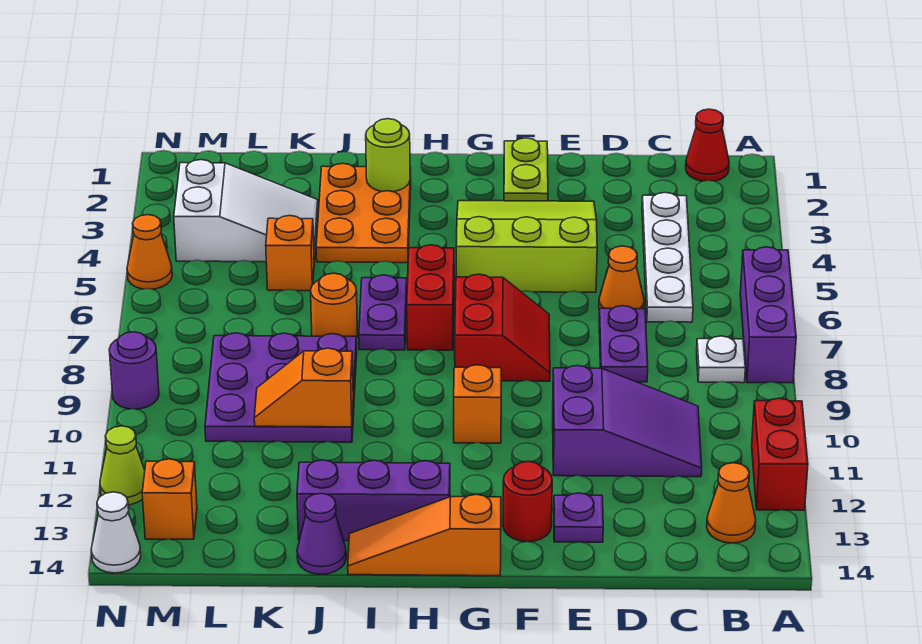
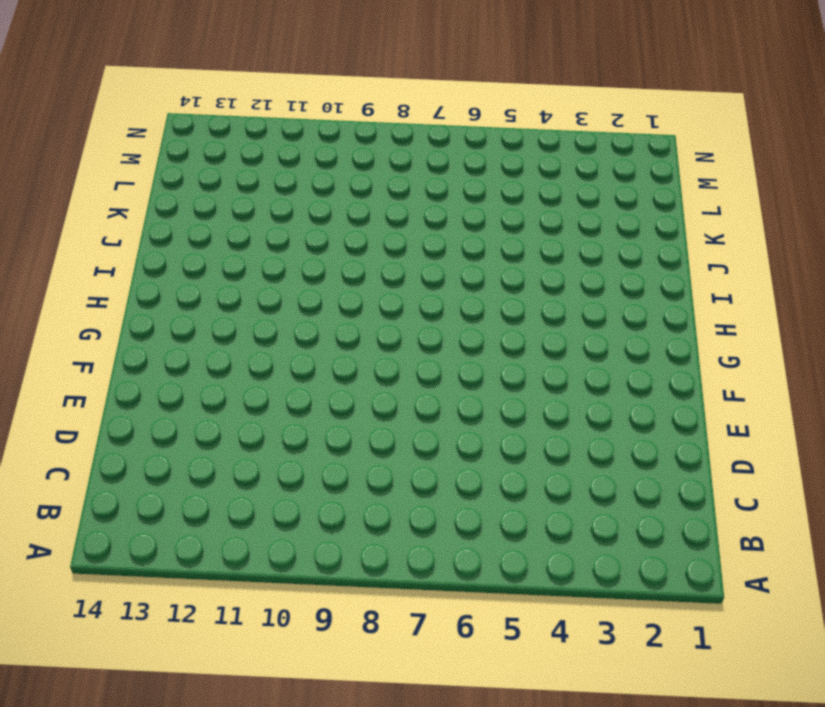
none -> purple brick A6:A8 level 1
none -> red brick A11:A12 level 1
none -> red cone B1 level 1
none -> white plate B8 level 1

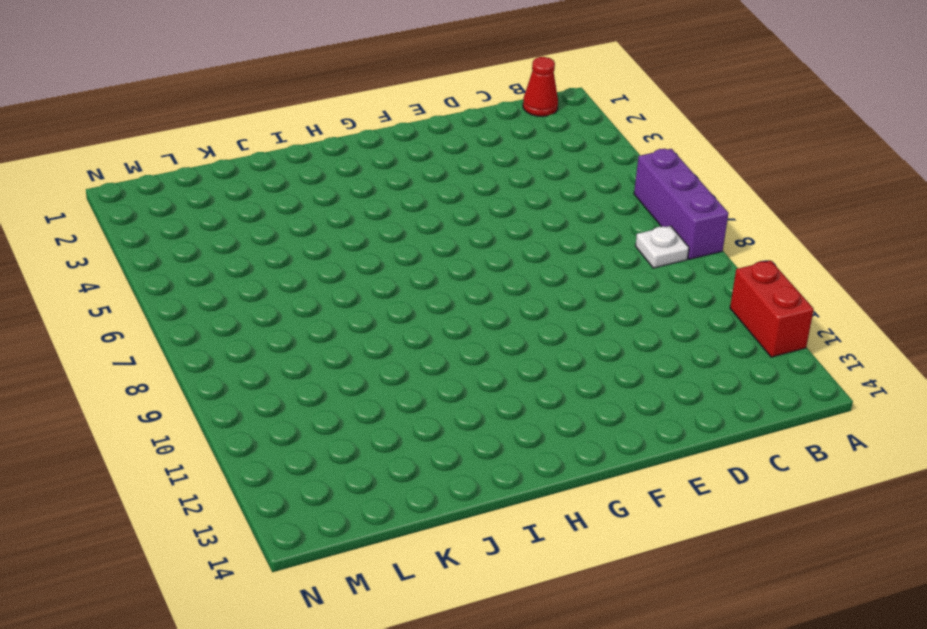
none -> orange cone B13 level 1
none -> white plate C3:C6 level 1
none -> purple slope C10:E11 level 1 top E
none -> orange cone D6 level 1

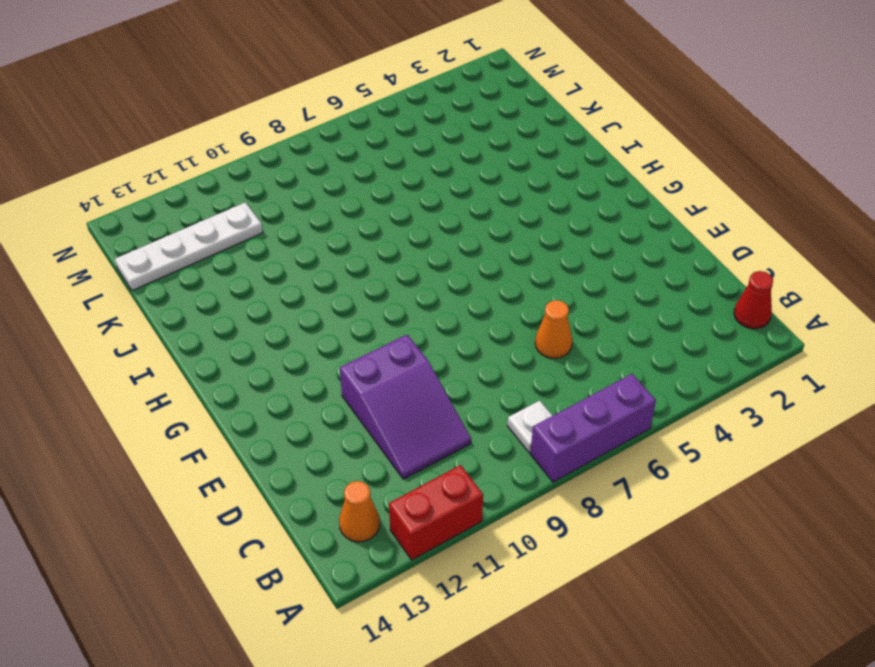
white plate L11:L14 level 1 -> white plate C3:C6 level 1
none -> purple plate D7:D8 level 1
none -> lime slope E3:G5 level 1 top 5
none -> purple plate E13 level 1
none -> lime plate F1:F2 level 1

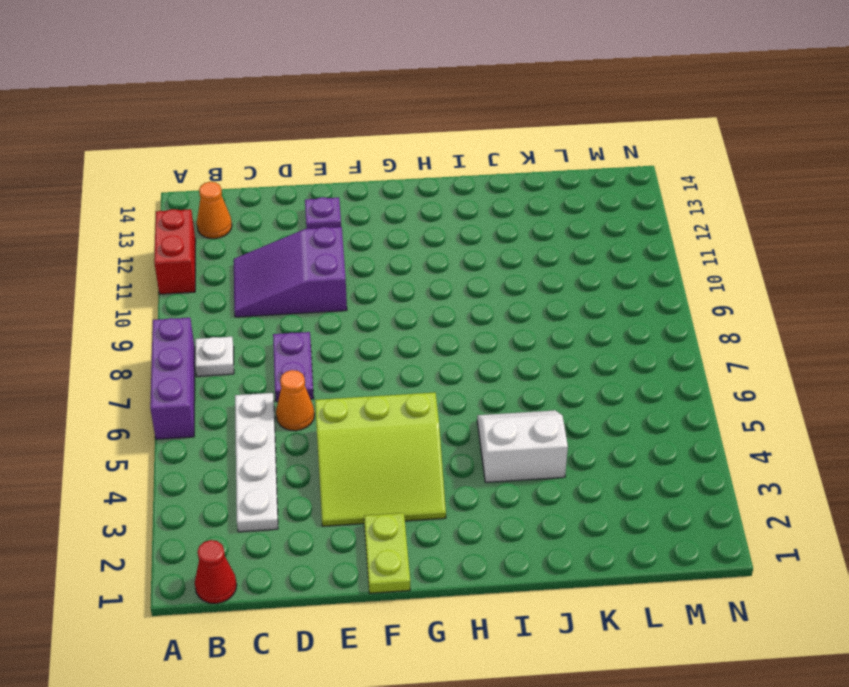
white slope I4:J5 level 1 top 4 -> orange plate I2:J4 level 1
none -> red slope F7:G8 level 1 top G
none -> red round brick F13 level 1
none -> orange brick G10 level 1
none -> orange slope G14:I14 level 1 top G

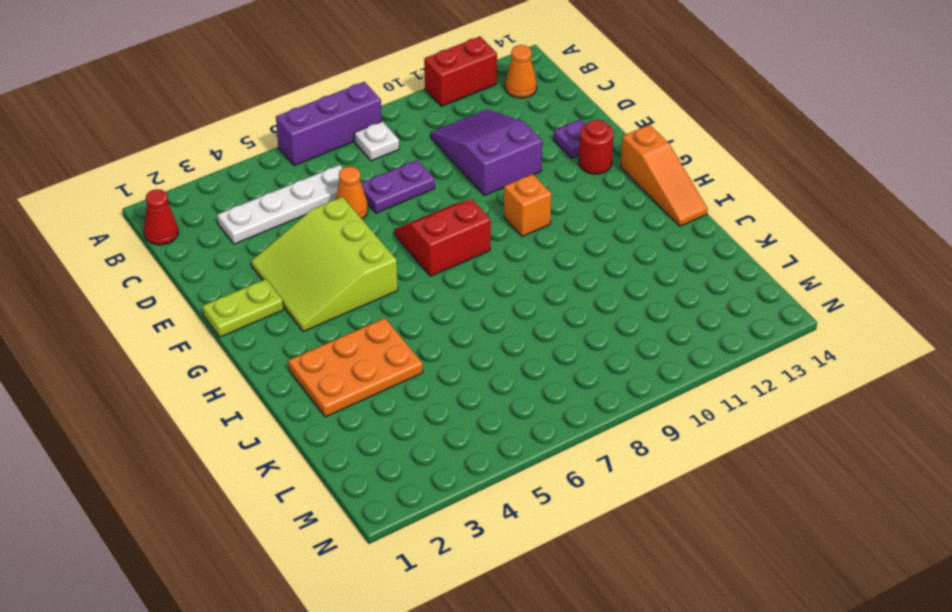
none -> red brick H6:H7 level 1
none -> purple brick H13:J13 level 1
none -> purple plate I6:I7 level 1
none -> orange round brick J7 level 1

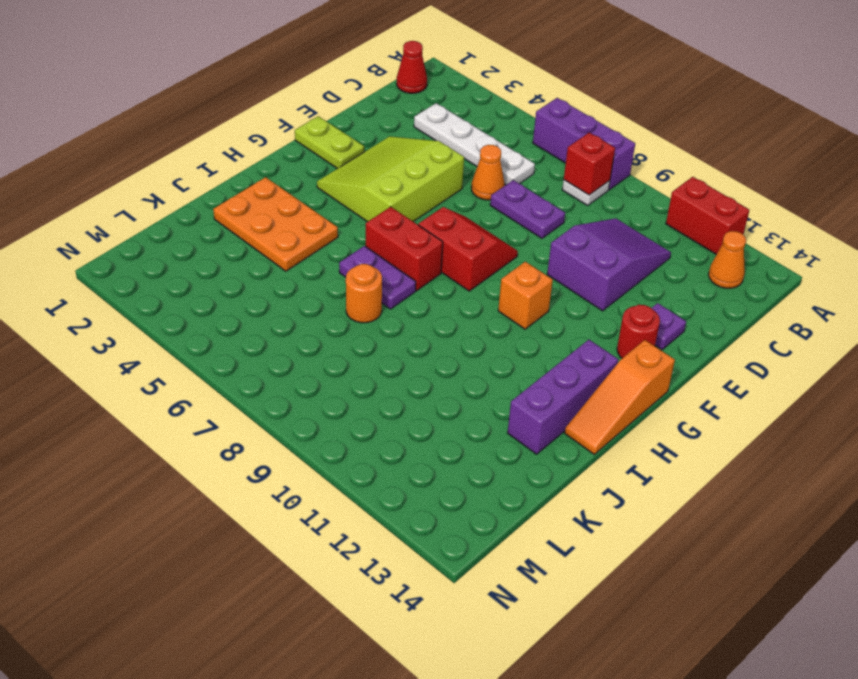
red brick B8 level 2 -> none
none -> purple plate J8:L10 level 1
none -> purple cone J14 level 1
none -> white slope K3:M4 level 1 top M
none -> orange brick K5 level 1

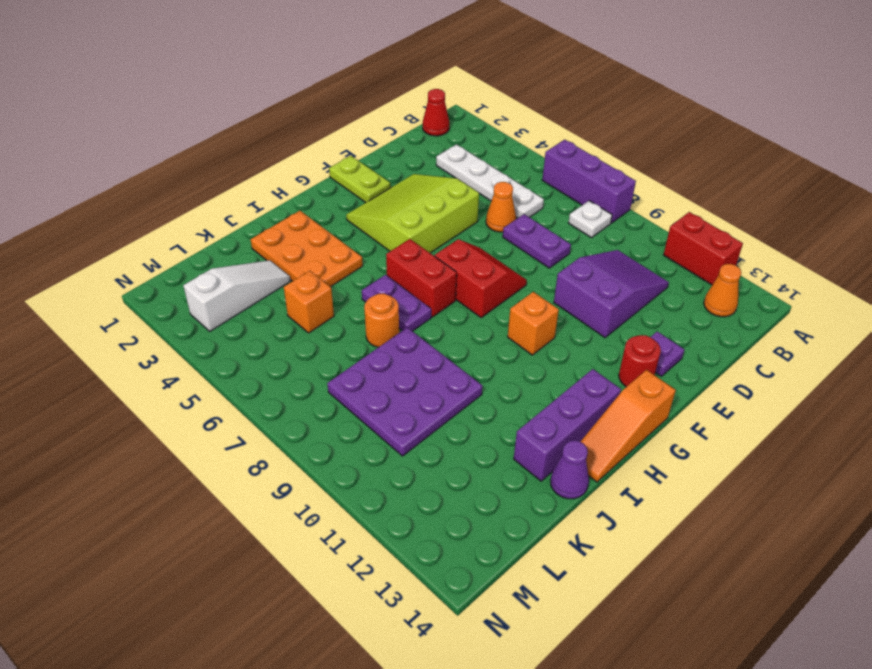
white slope K3:M3 level 1 top M -> white slope K3:M4 level 1 top M
none -> orange brick M13 level 1
none -> orange cone N5 level 1
none -> purple round brick N9 level 1
none -> lime cone N12 level 1

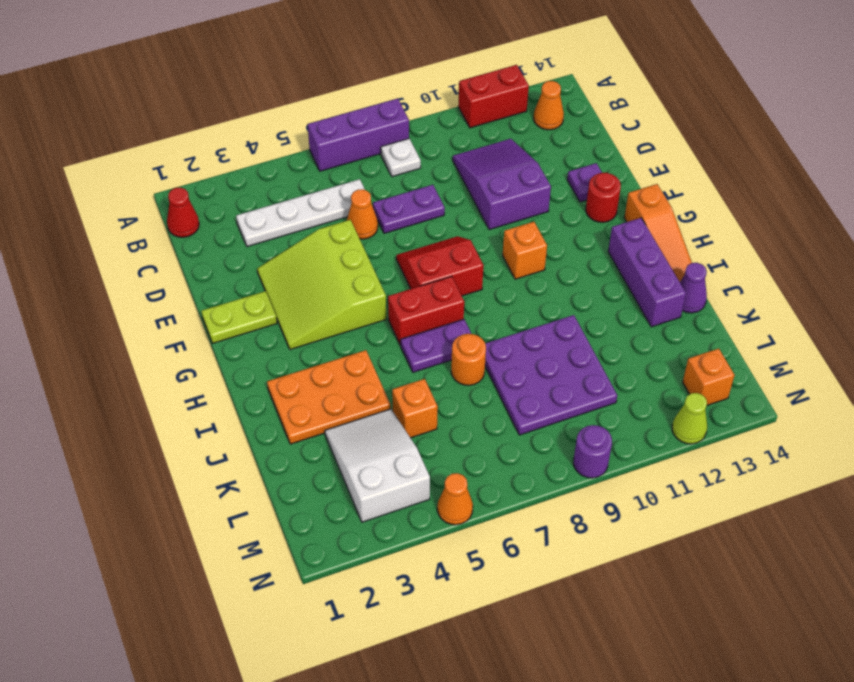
none -> white cone N14 level 1
none -> lime round brick I2 level 2
none -> orange slope J10:K10 level 2 top J

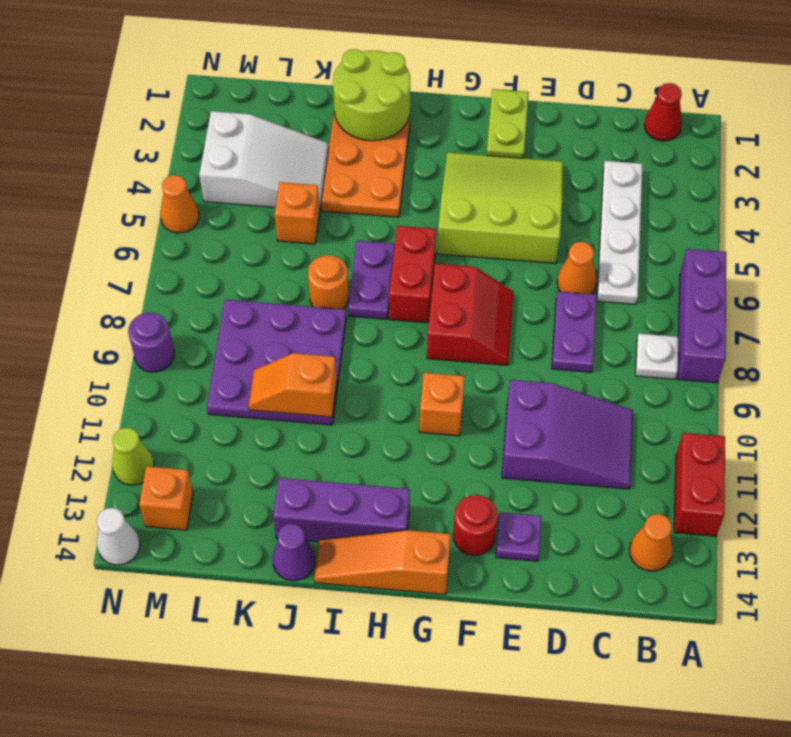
lime round brick I1:J2 level 2 -> lime round brick I2 level 2

